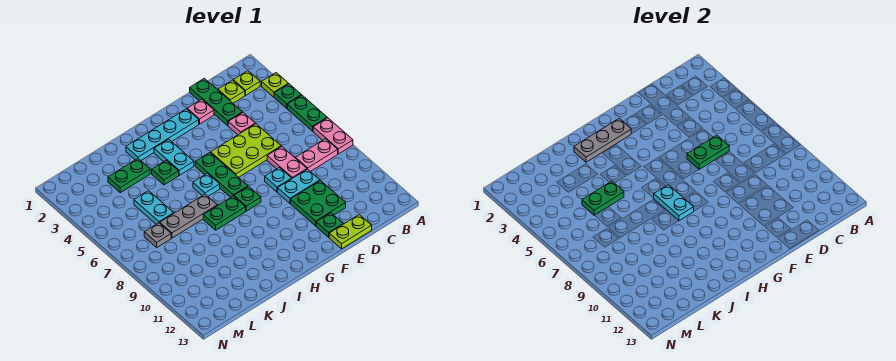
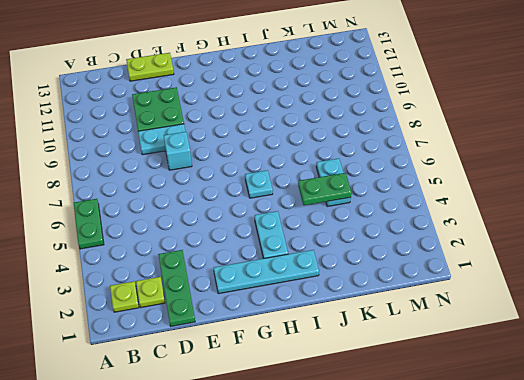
cyan brick E8 level 1 -> cyan plate E8 level 1
none -> lime plate A3 level 1
none -> green plate A4 level 1
none -> pink plate A7:A8 level 1
none -> pink plate B8:C8 level 1

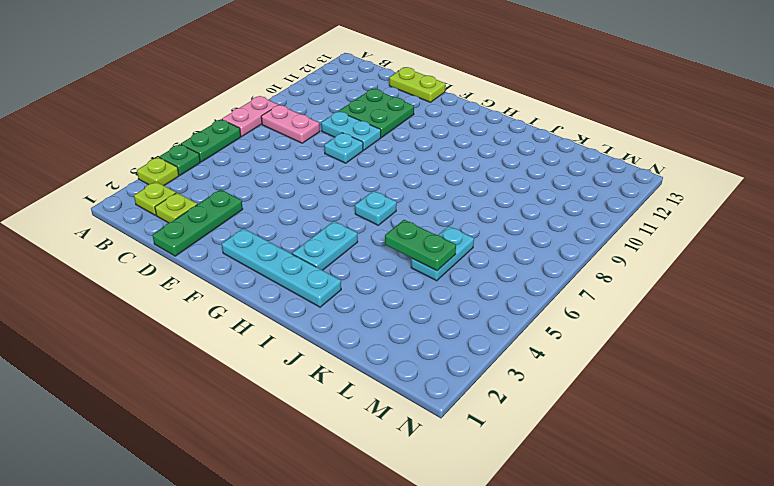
none -> pink plate D4 level 1
none -> lime plate D5:F6 level 1
none -> pink plate D7:D8 level 1
none -> pink plate E2 level 1

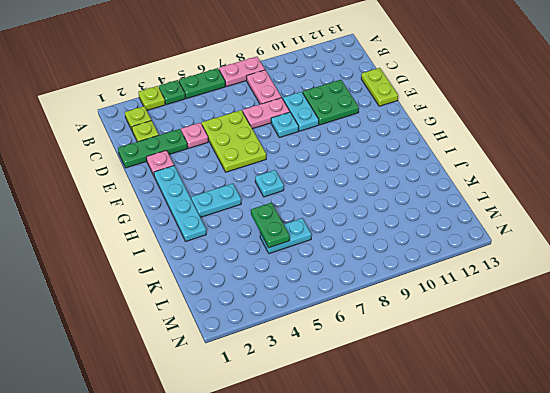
none -> green plate E12 level 1
none -> green plate G5:G7 level 1
none -> green plate G8 level 1
none -> green plate H8:I8 level 1

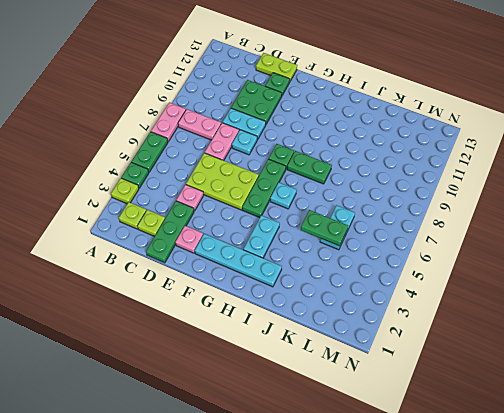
none -> green plate I4 level 1
none -> grey plate I7:K7 level 1
none -> green plate J3:K3 level 1
none -> grey plate L7 level 1

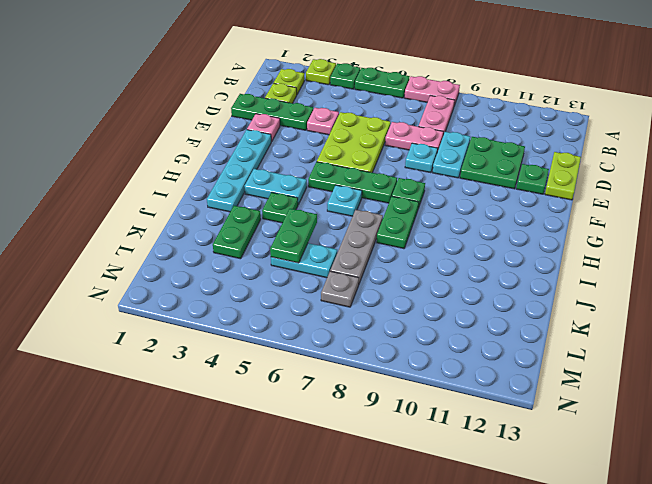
none -> green plate D6:E6 level 2
none -> grey plate G2:I2 level 2
none -> cyan plate H7:H8 level 2

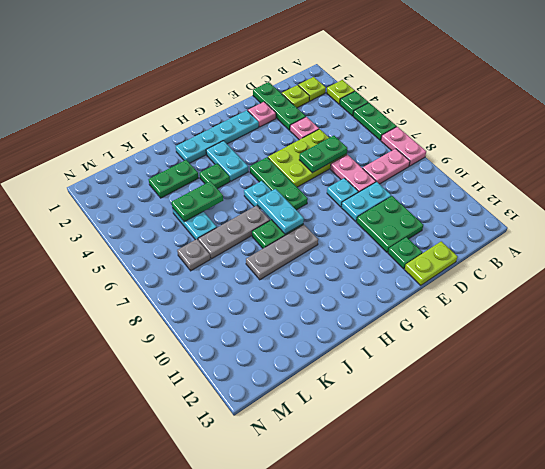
grey plate H9:J9 level 1 -> grey plate G2:I2 level 2
none -> green plate G8 level 1

